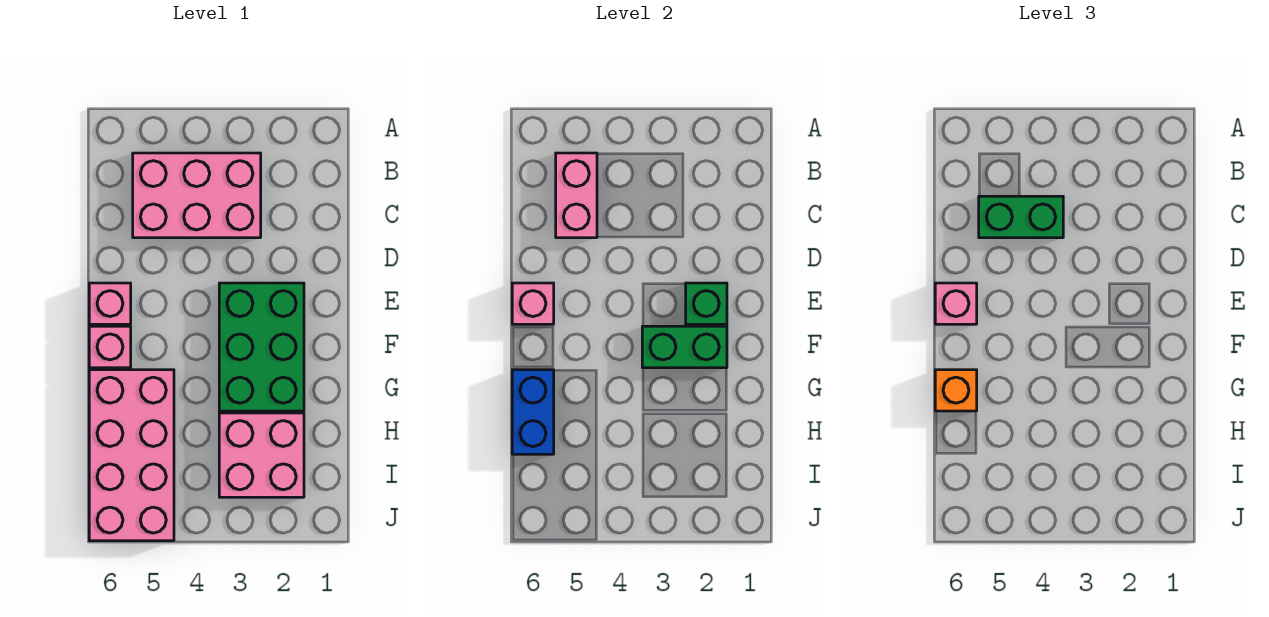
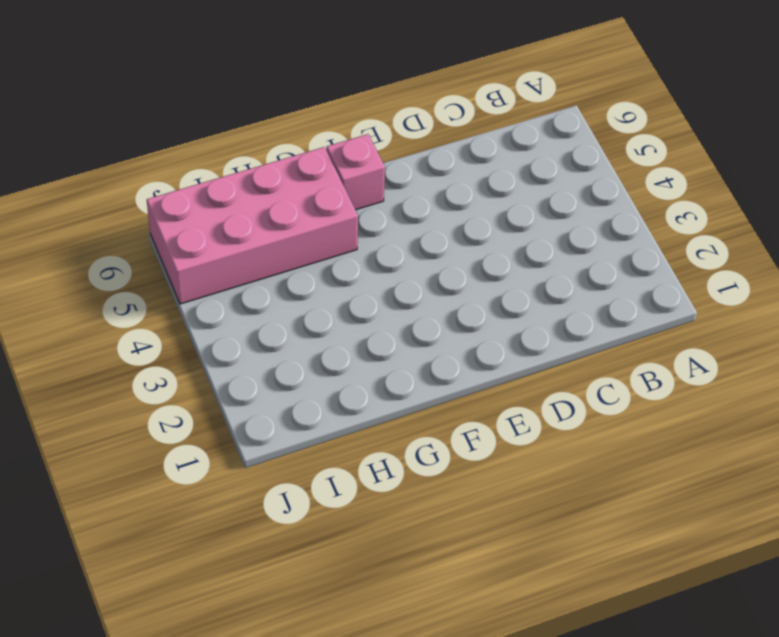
none -> pink brick B3:C5 level 1
none -> green brick E2:G3 level 1
none -> pink brick E6 level 1

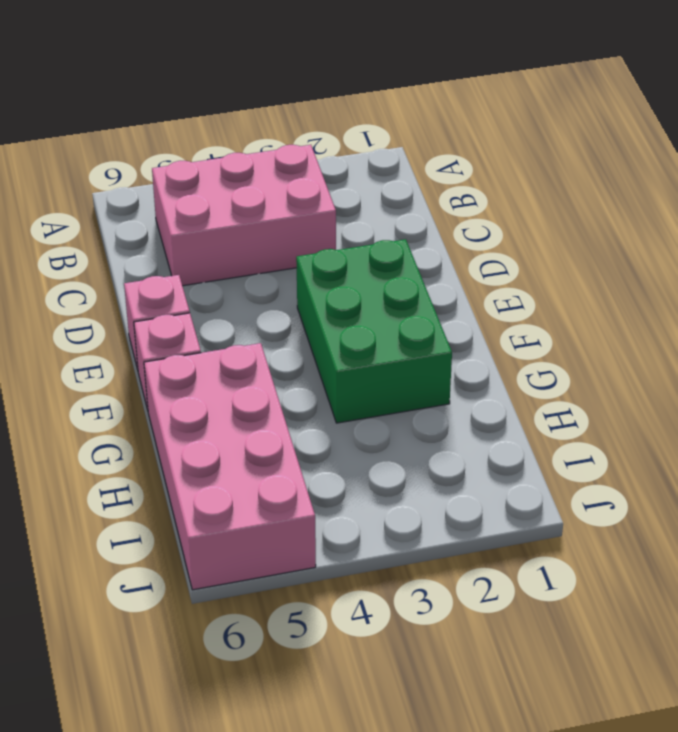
none -> pink brick H2:I3 level 1
none -> pink brick B5:C5 level 2
none -> green brick E2 level 2

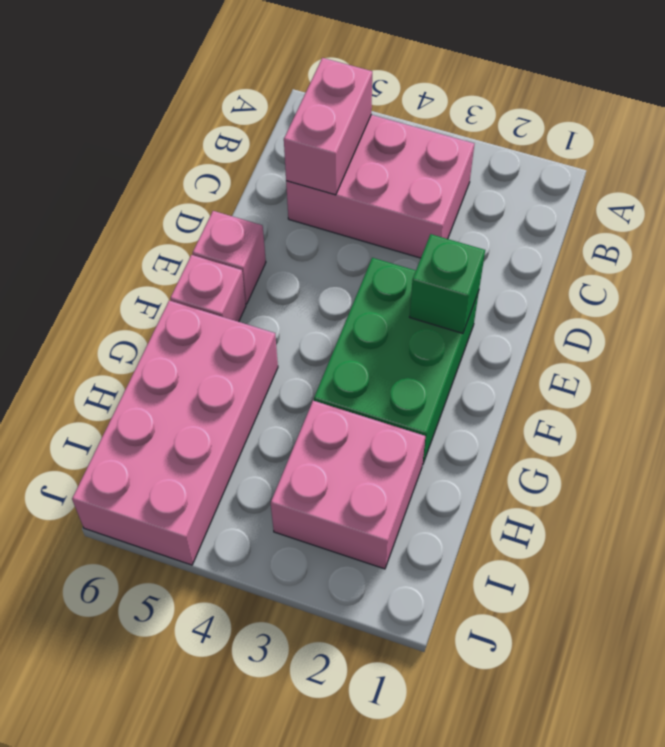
none -> pink brick E6 level 2
none -> green brick F2:F3 level 2
none -> blue brick G6:H6 level 2

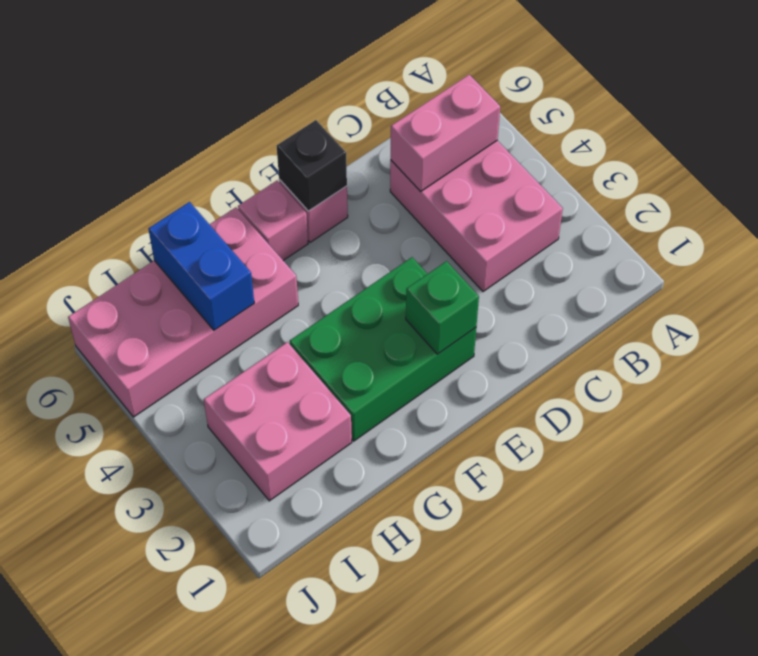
black brick E6 level 2 -> pink brick E6 level 2
blue brick H5:H6 level 2 -> blue brick G6:H6 level 2
none -> green brick F2:F3 level 2
none -> green brick C4:C5 level 3
none -> pink brick E6 level 3

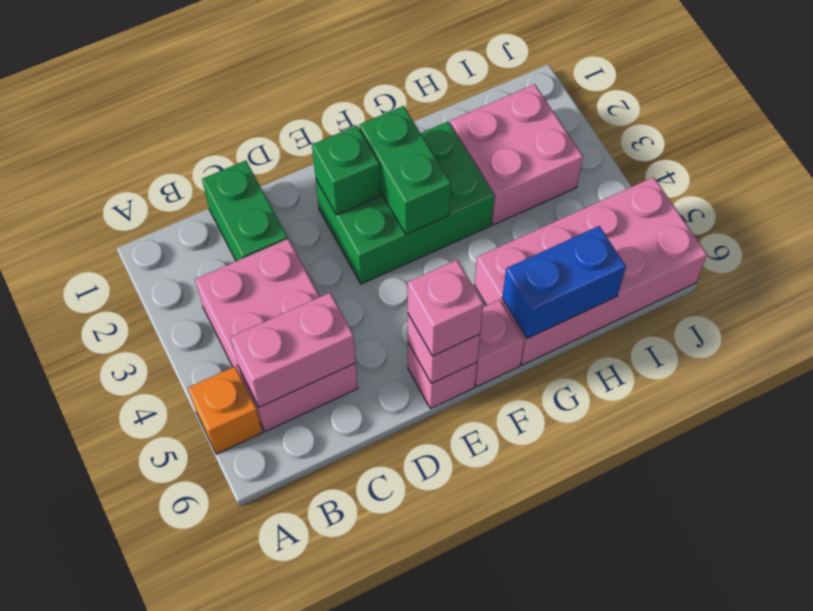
orange brick A5 level 1 -> orange brick G6 level 3
green brick C1:C2 level 1 -> green brick C4:C5 level 3

